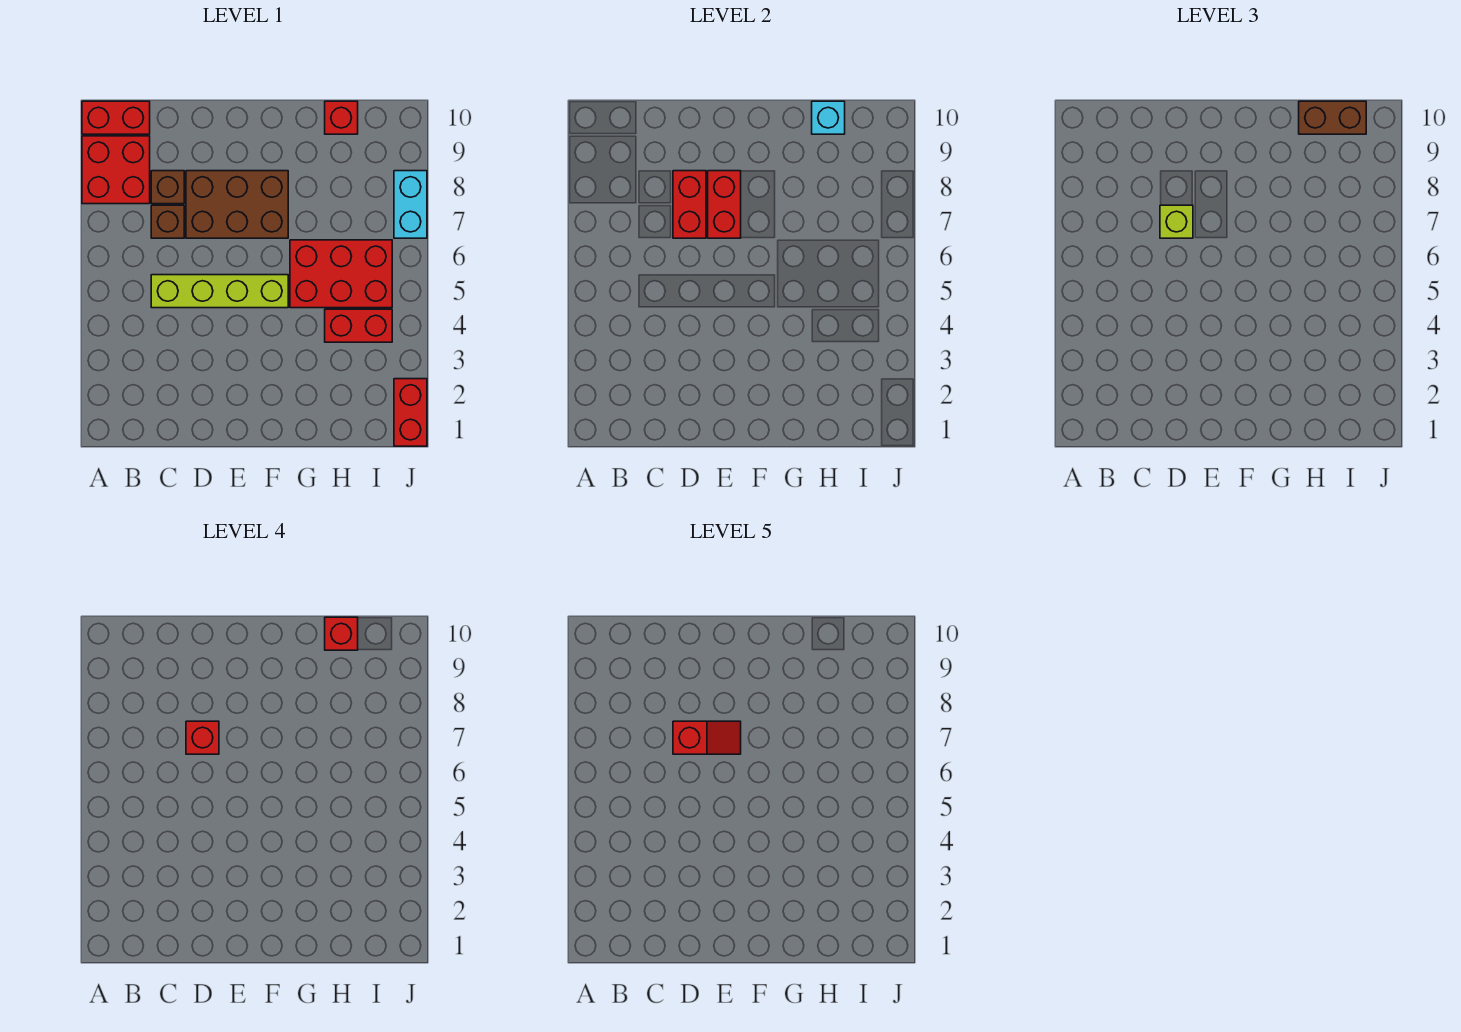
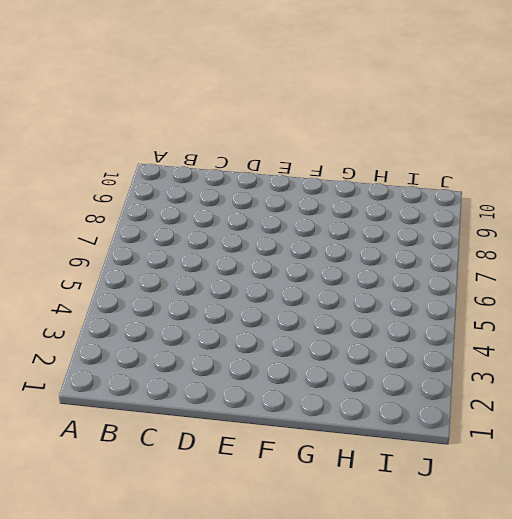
none -> red brick A8:B9 level 1
none -> red brick A10:B10 level 1
none -> lime brick C5:F5 level 1

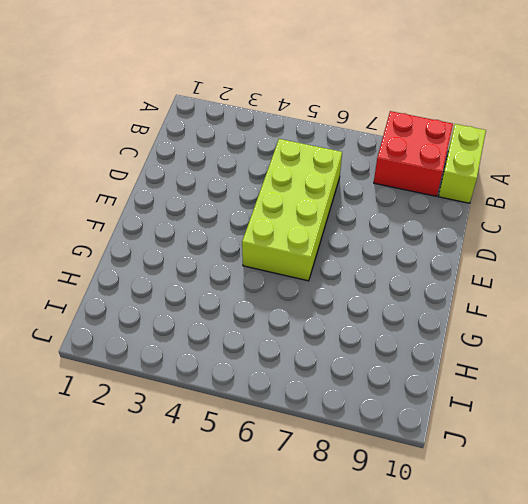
lime brick A10:B10 level 1 -> red brick A10:B10 level 1
lime brick C5:F6 level 1 -> lime brick C5:F5 level 1
none -> brown brick C7 level 1
none -> brown brick C8 level 1
none -> brown brick D7:F8 level 1

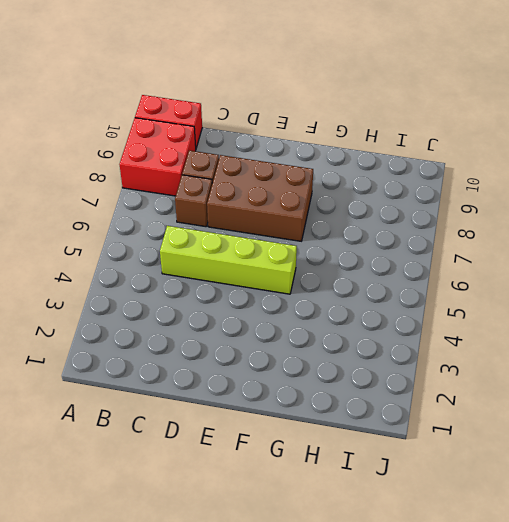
none -> red brick G5:I6 level 1
none -> red brick H4:I4 level 1
none -> red brick H10 level 1

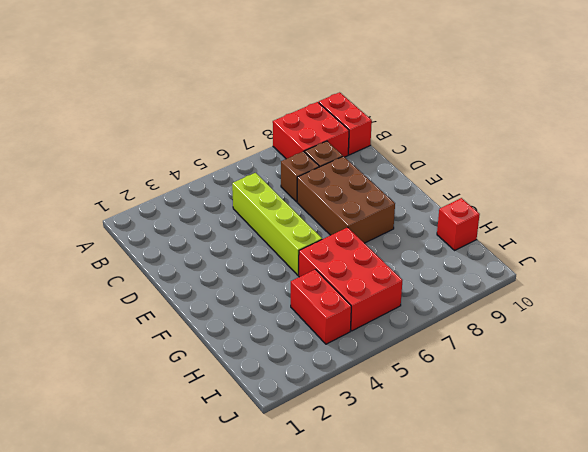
none -> red brick J1:J2 level 1
none -> cyan brick J7:J8 level 1
none -> red brick D7:D8 level 2

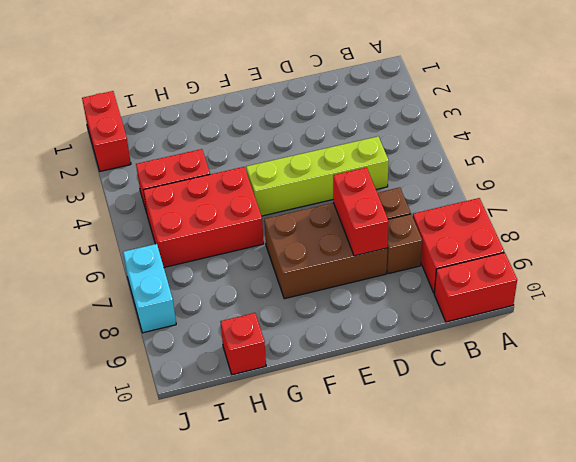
none -> red brick E7:E8 level 2
none -> cyan brick H10 level 2
none -> lime brick D7 level 3

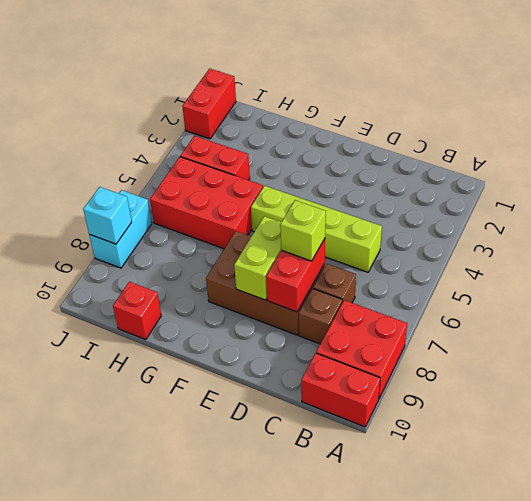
lime brick E7:E8 level 2 -> red brick E7:E8 level 2
cyan brick J8 level 2 -> cyan brick H10 level 2
none -> brown brick H10:I10 level 3
none -> red brick D7 level 4
none -> red brick H10 level 4

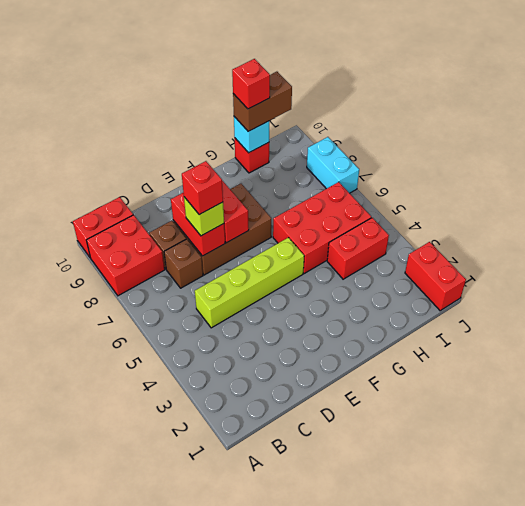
none -> red slope D7:E7 level 5 top D

